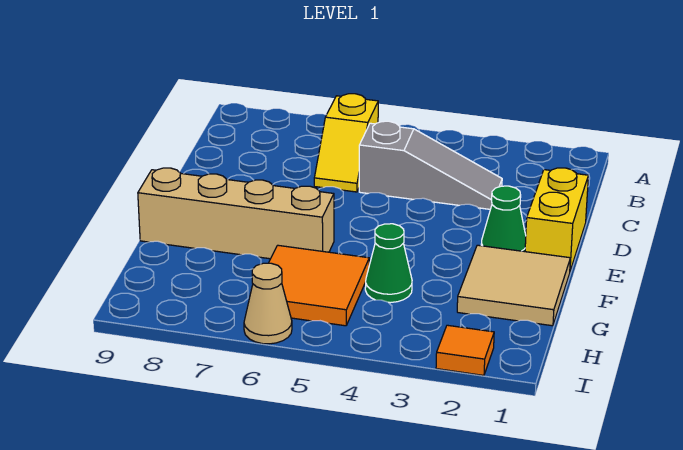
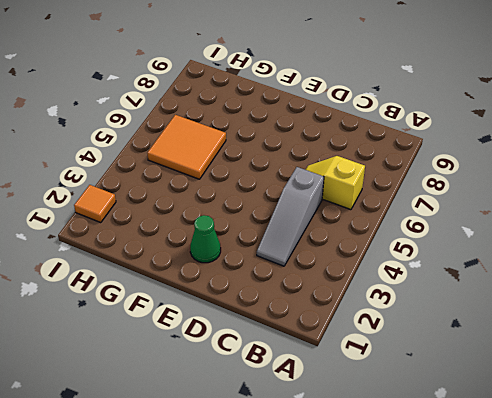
none -> yellow brick D1:E1 level 1
none -> tan tile F1:G2 level 1

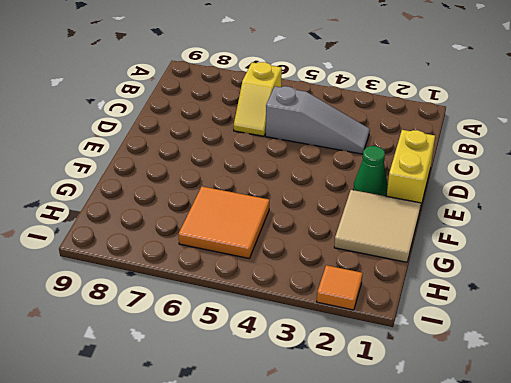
none -> tan brick F6:F9 level 1
none -> green cone G4 level 1

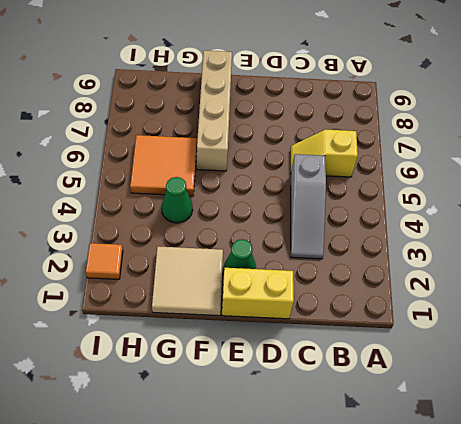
none -> tan cone I6 level 1

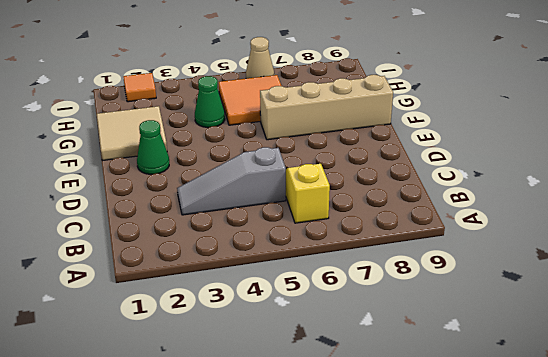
none -> yellow brick D1:E1 level 1

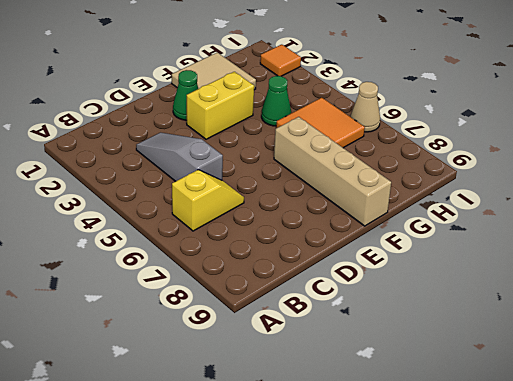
yellow brick E3:F3 level 1 -> yellow brick D1:E1 level 1

